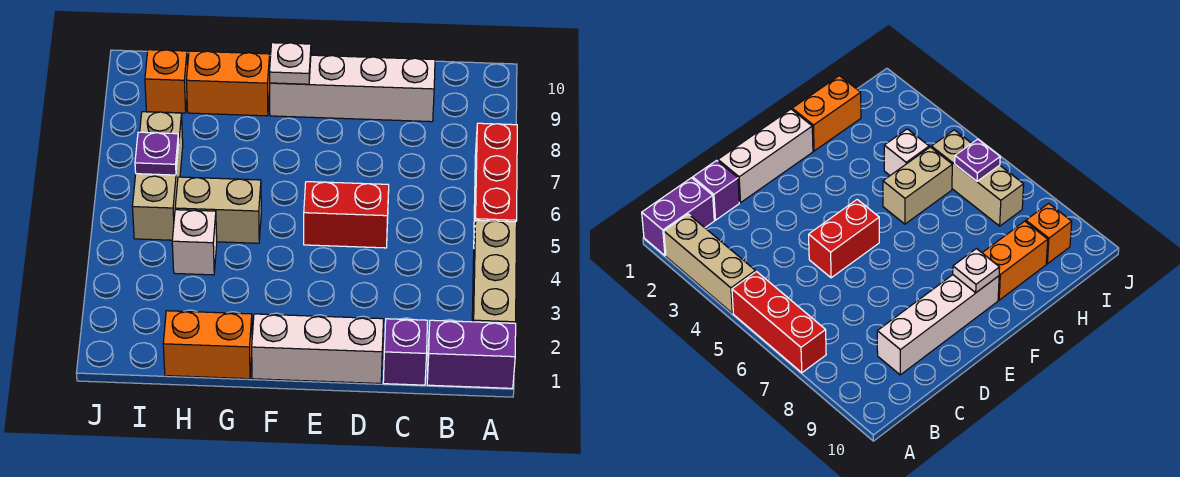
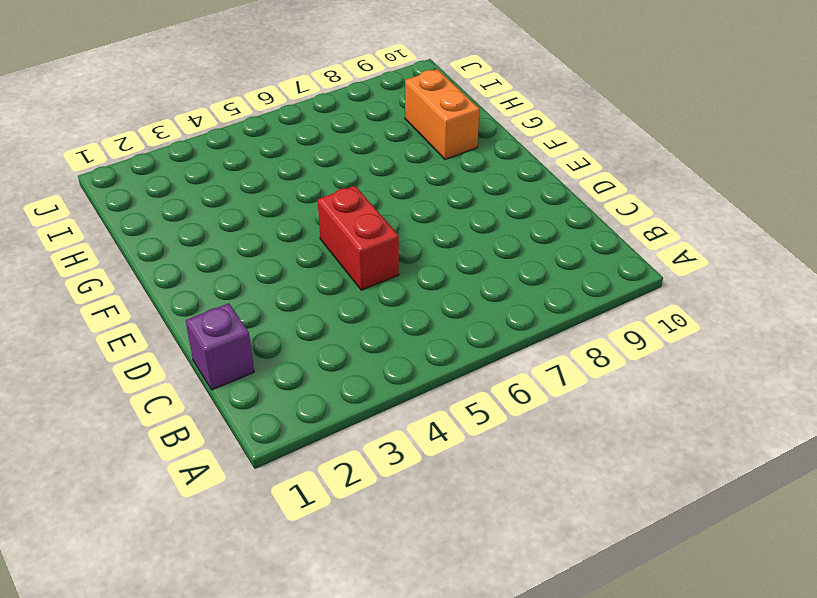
none -> purple brick A1:B1 level 1
none -> tan brick A2:A4 level 1
none -> red brick A5:A7 level 1

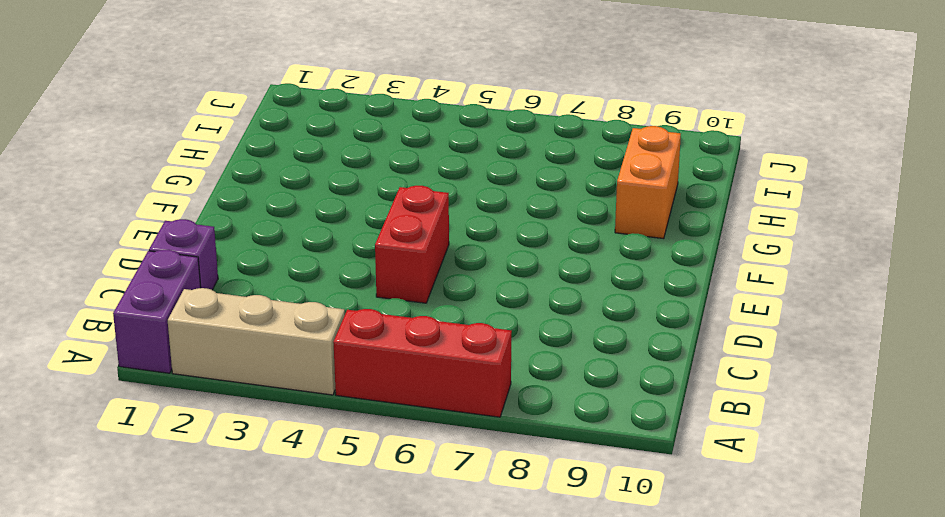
none -> white brick C9:F9 level 1
none -> white brick D1:F1 level 1
none -> orange brick G1:H1 level 1

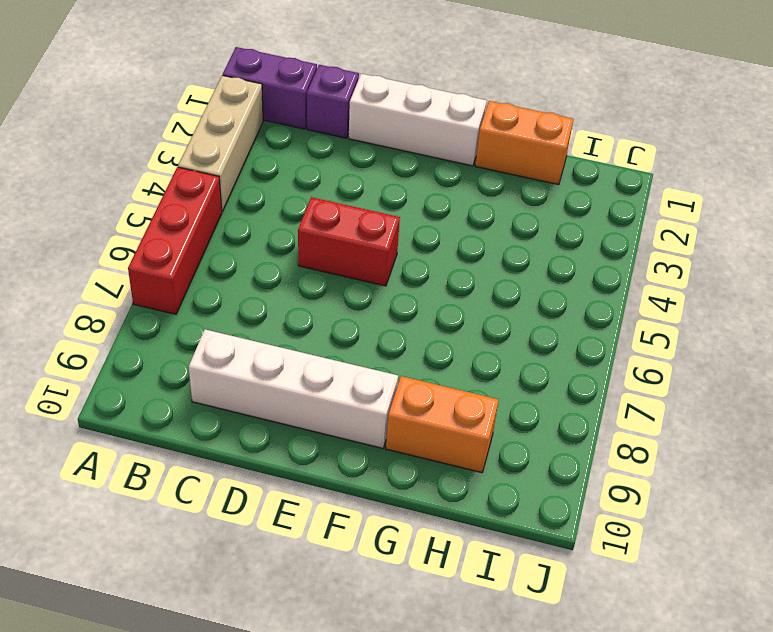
none -> tan brick G5:H5 level 1
none -> white brick H4 level 1
none -> tan brick I5:I7 level 1

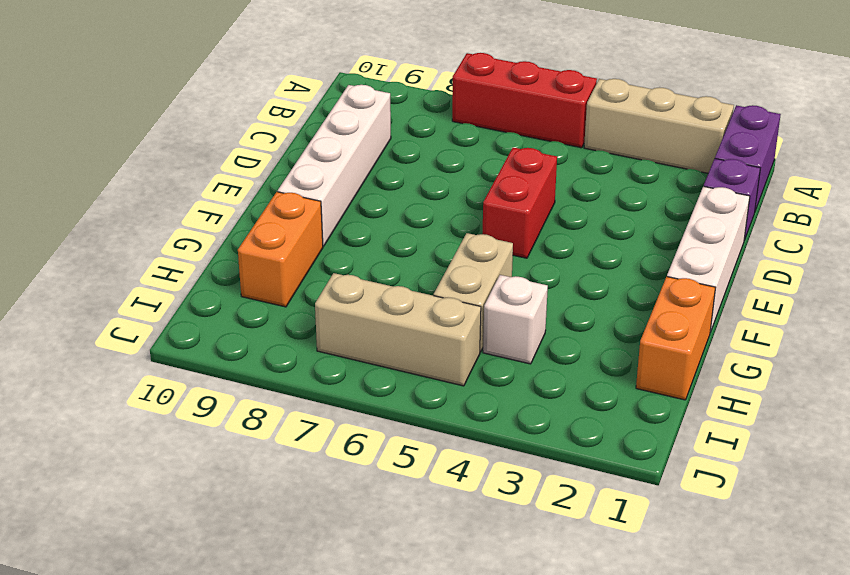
none -> orange brick I9 level 1
none -> white plate F9 level 2
none -> purple plate I6 level 2

